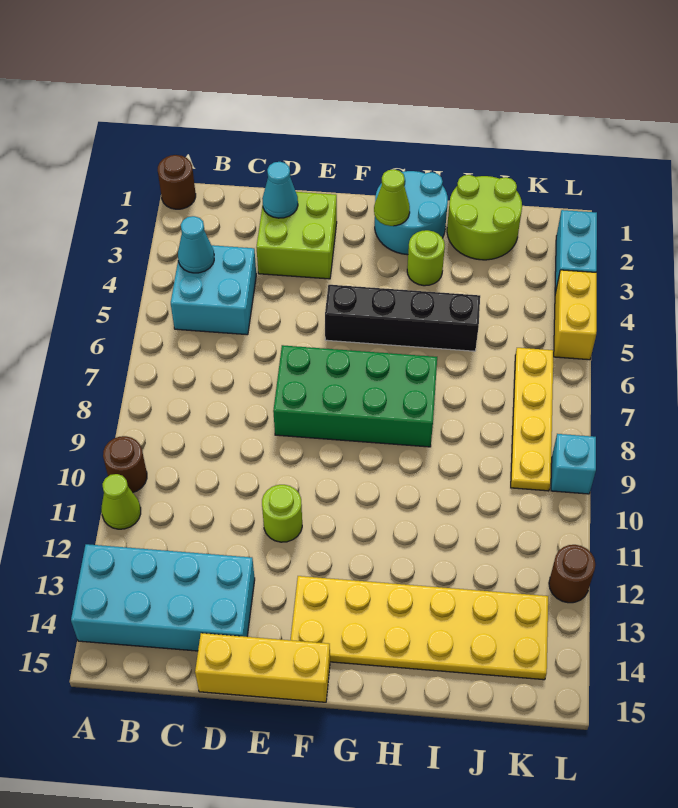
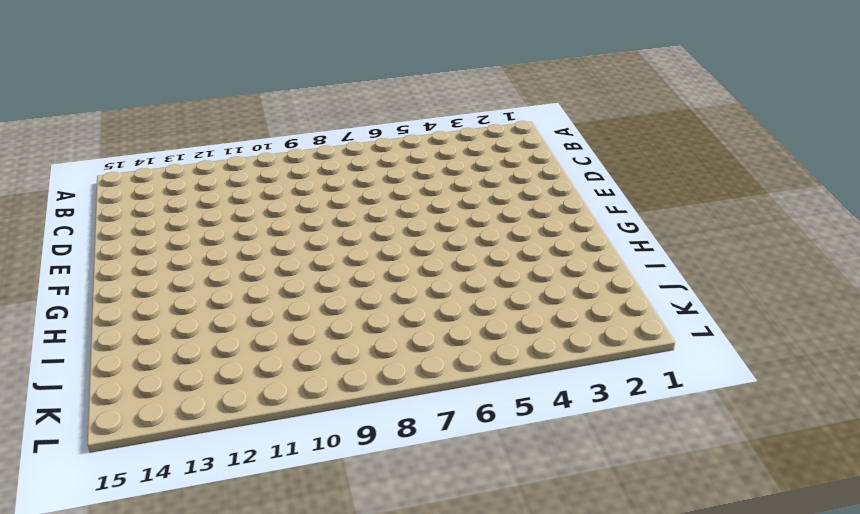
none -> brown round brick A1 level 1
none -> brown round brick A10 level 1
none -> lime cone A11 level 1

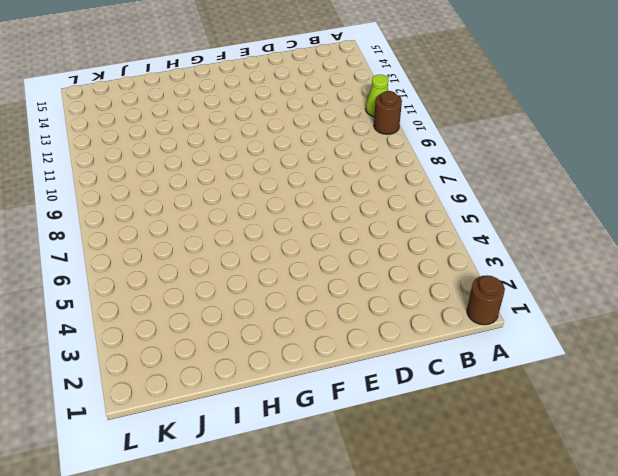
none -> cyan brick A13:D14 level 1
none -> cyan brick B4:C5 level 1
none -> lime brick D2:E3 level 1

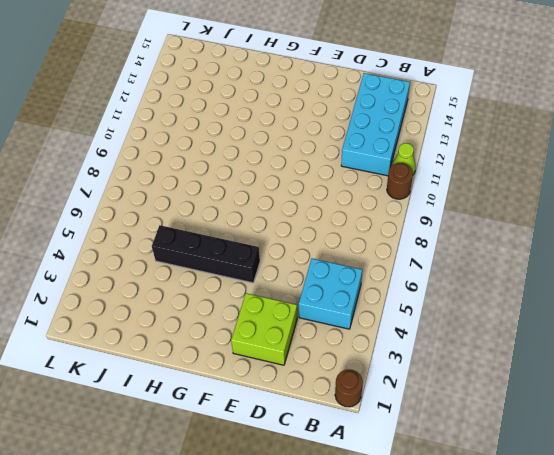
cyan brick B11:C14 level 1 -> cyan brick A13:D14 level 1
none -> yellow brick D15:F15 level 1
none -> green brick E7:H8 level 1
none -> lime round brick E11 level 1

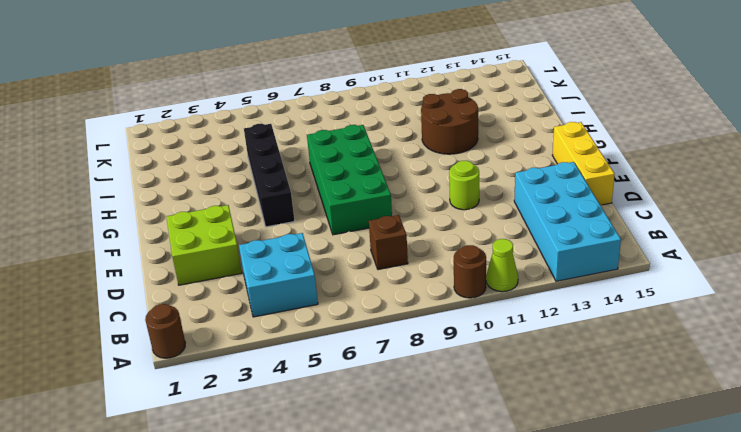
brown brick C8 level 1 -> none
brown round brick H11:I12 level 1 -> none
none -> yellow plate F13:K14 level 1
none -> cyan round brick G1:H2 level 1
none -> lime round brick H3 level 1

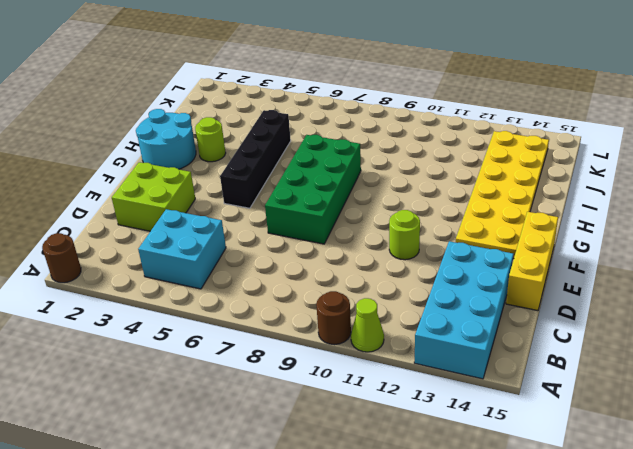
none -> lime round brick I1:J2 level 1
none -> yellow plate K6:K9 level 1
none -> cyan brick L2:L3 level 1

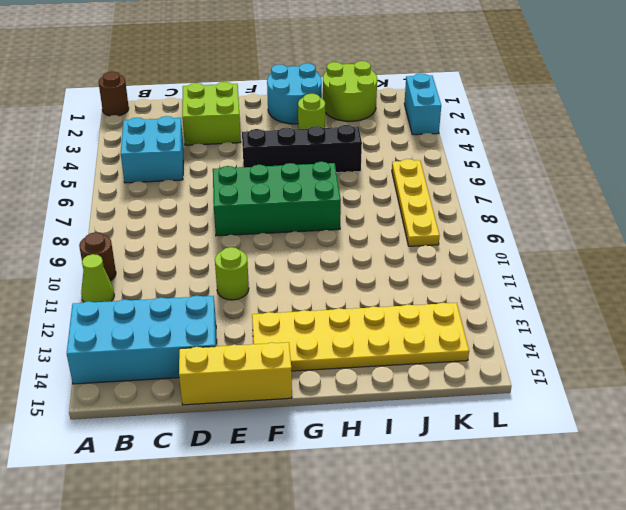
none -> yellow brick L4:L5 level 1
none -> cyan brick L9 level 1
none -> brown round brick L12 level 1

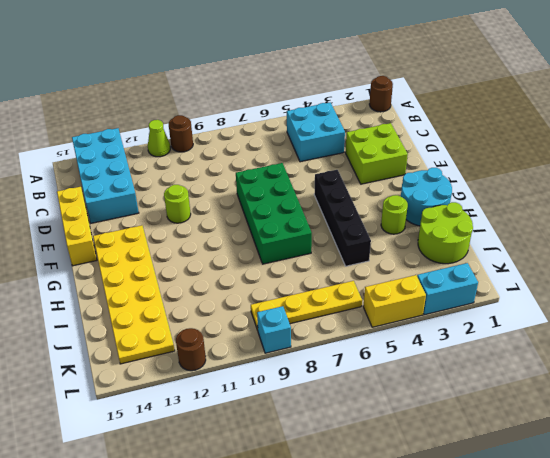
none -> cyan cone B4 level 2
none -> cyan cone D2 level 2
none -> lime cone G2 level 2

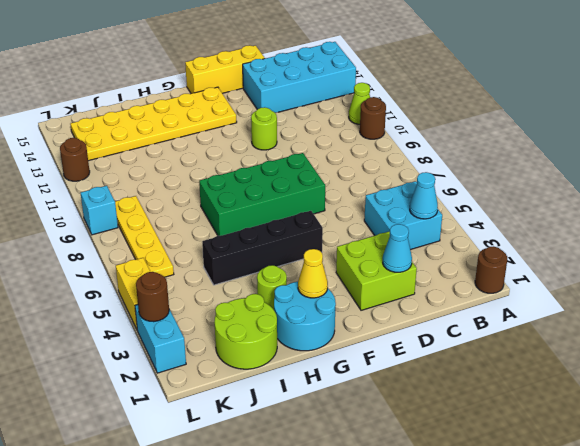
yellow cone G2 level 2 -> lime cone G2 level 2
brown round brick L3 level 2 -> none

